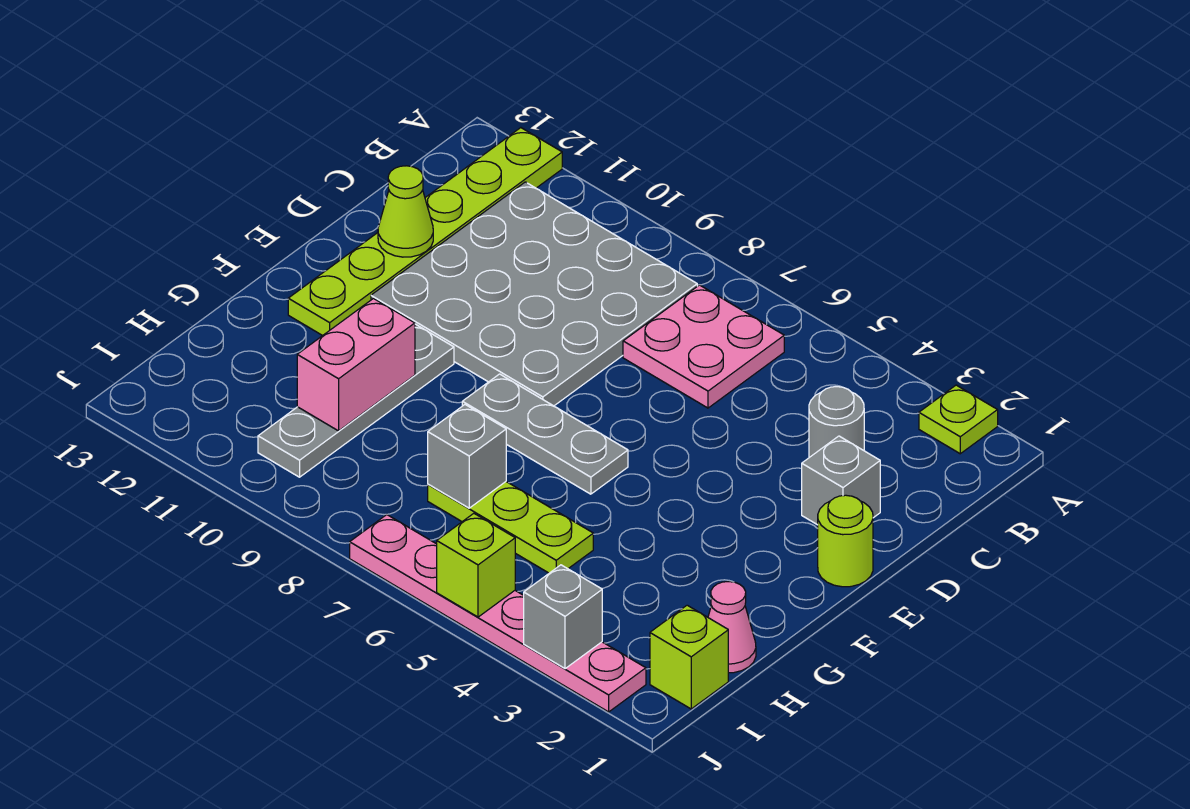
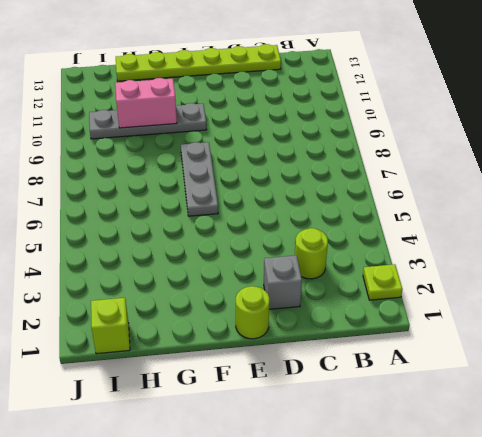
lime round brick C3 level 1 -> grey round brick C3 level 1
lime plate C13:H13 level 1 -> lime plate A12:F12 level 1
none -> pink plate B6:C7 level 1
none -> grey plate B8:E11 level 1
none -> pink cone H1 level 1

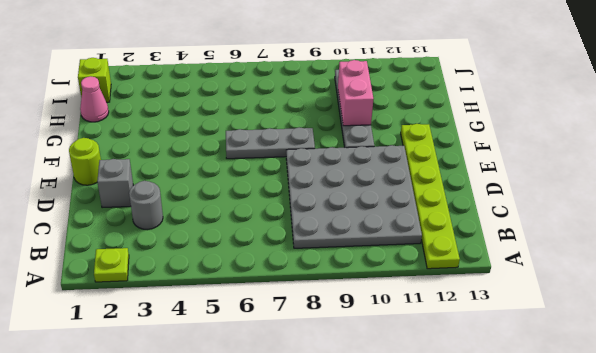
none -> pink plate B6:C7 level 1
none -> lime plate H5:H7 level 1
none -> pink plate J2:J7 level 1

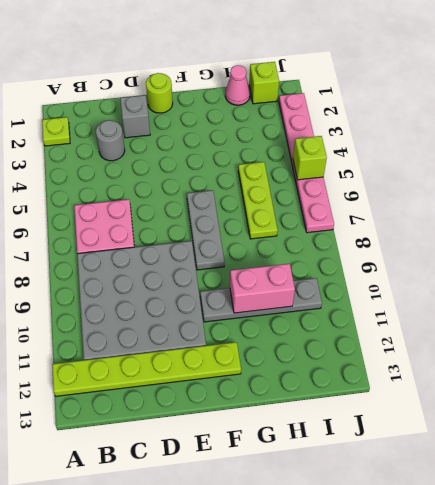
none -> lime cone D12 level 2
none -> grey brick H7 level 2
none -> grey brick J3 level 2

